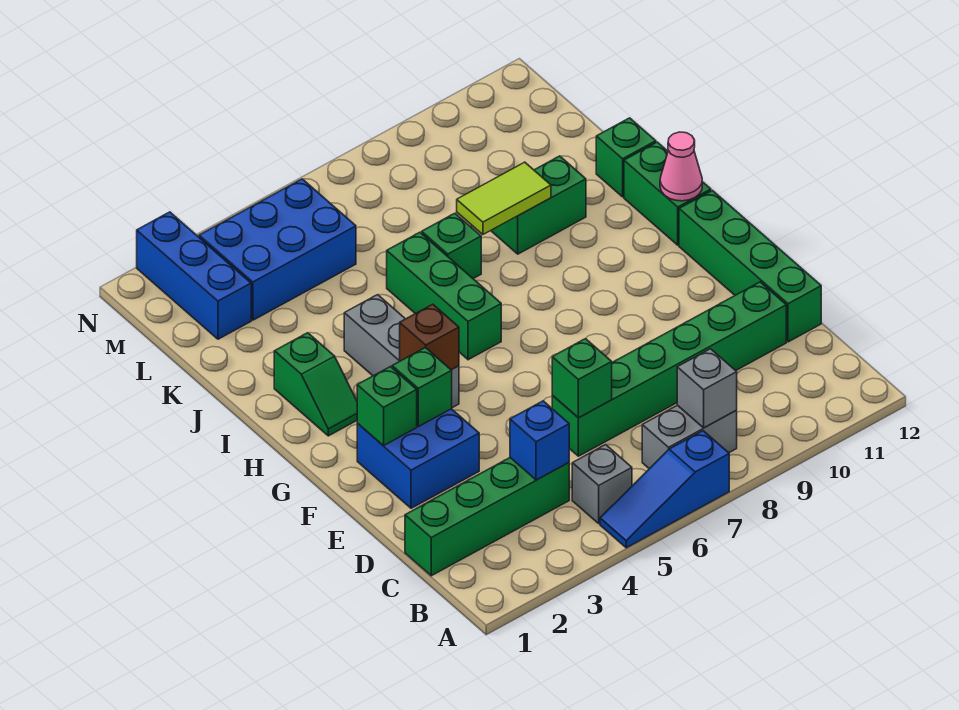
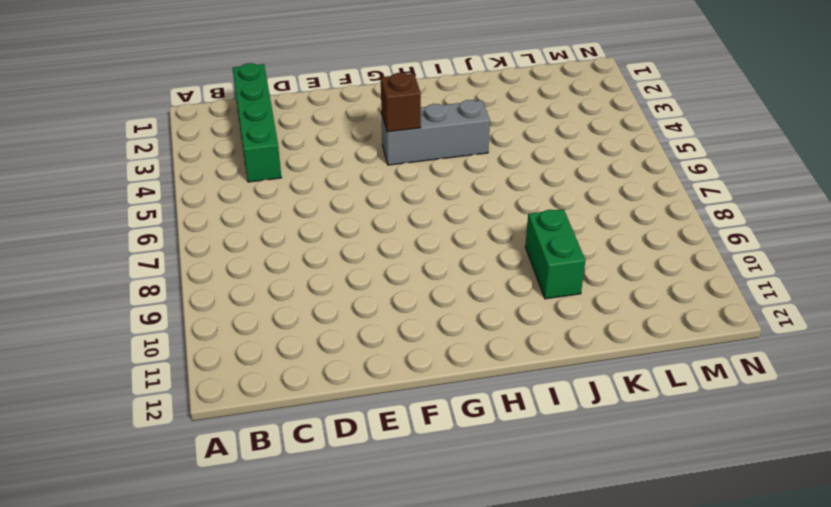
none -> blue slope A5:A7 level 1 top 7
none -> grey brick B5 level 1
none -> grey brick B7:B8 level 1

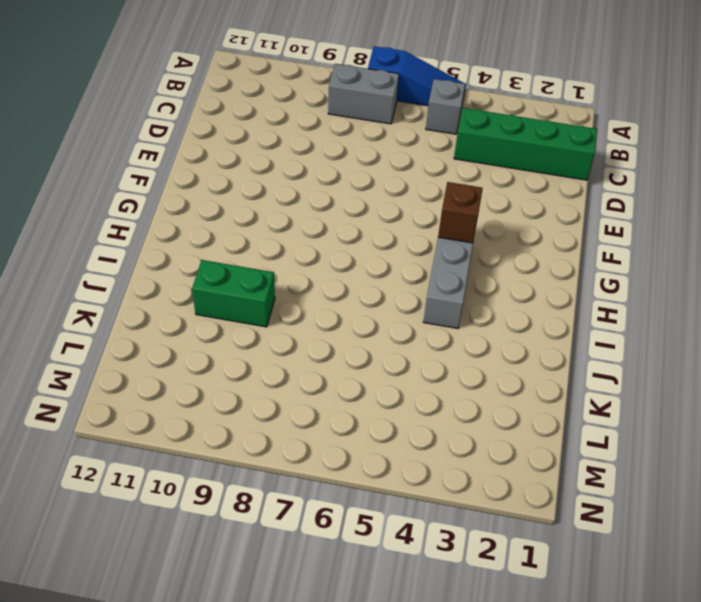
none -> green brick D6:D11 level 1
none -> green brick D12:G12 level 1
none -> blue brick E2:F3 level 1

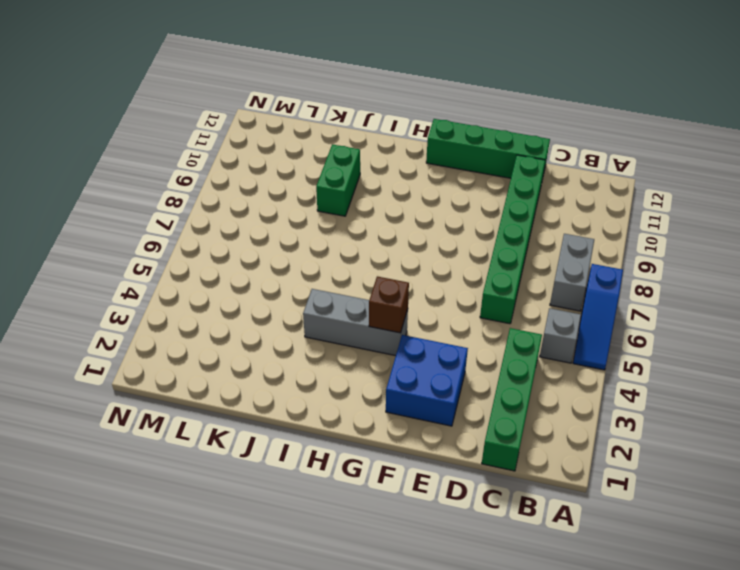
none -> green slope H2:I2 level 1 top I
none -> green brick H6:J6 level 1
none -> green brick H12:I12 level 1

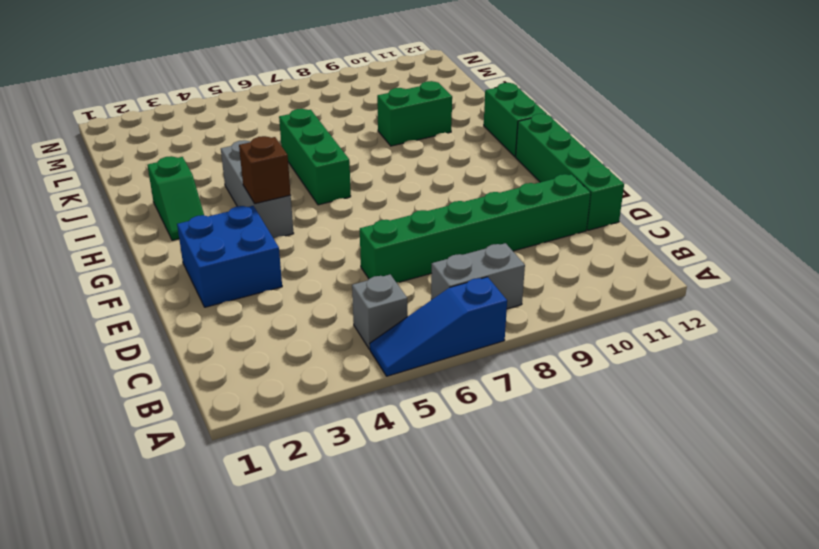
none -> green brick C1:C4 level 1
none -> green brick J7 level 1
none -> green brick J12 level 1

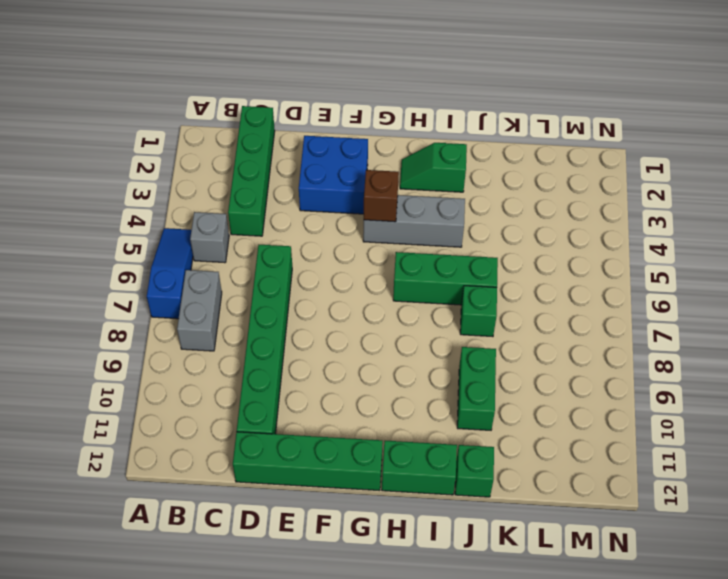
none -> blue brick L2:N2 level 1
none -> blue brick L3:M5 level 1
none -> grey brick B8 level 2

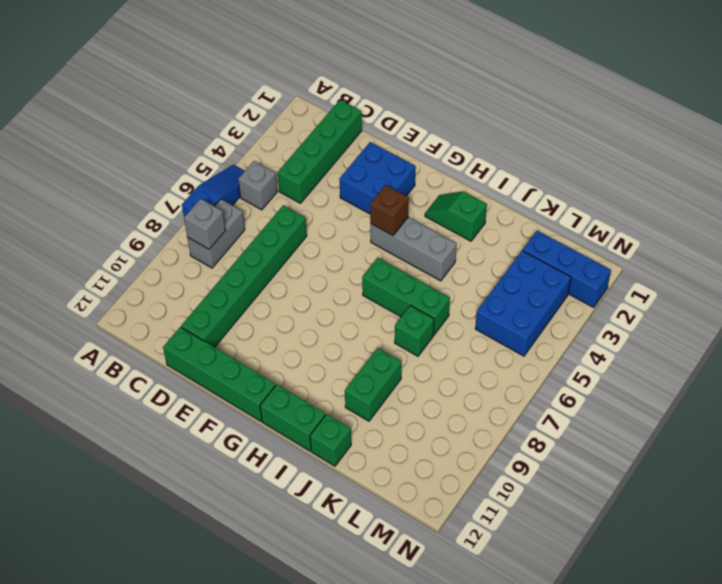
none -> blue brick C4 level 2
none -> green brick D6 level 2
none -> green brick F2 level 2

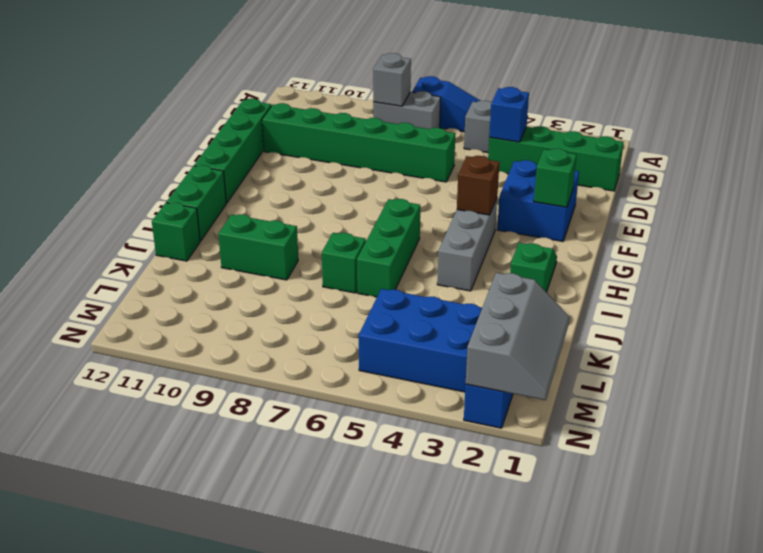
grey slope L1:N2 level 2 top 2 -> none
none -> green brick D6 level 2
none -> green brick F3 level 2
none -> pink cone H12 level 2

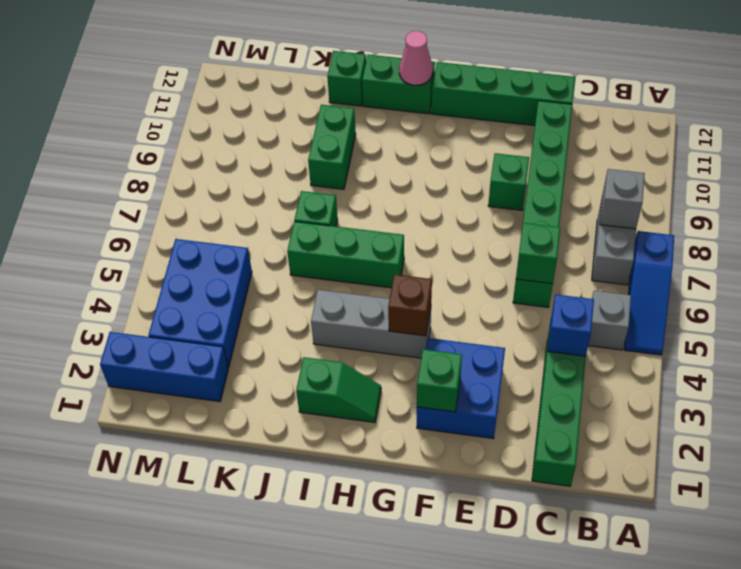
green brick E9 level 1 -> green brick F3 level 2
none -> lime tile J8:J9 level 2

